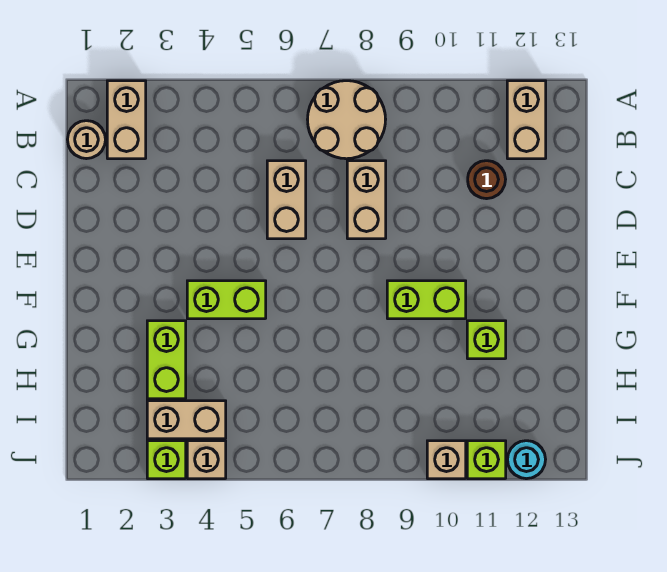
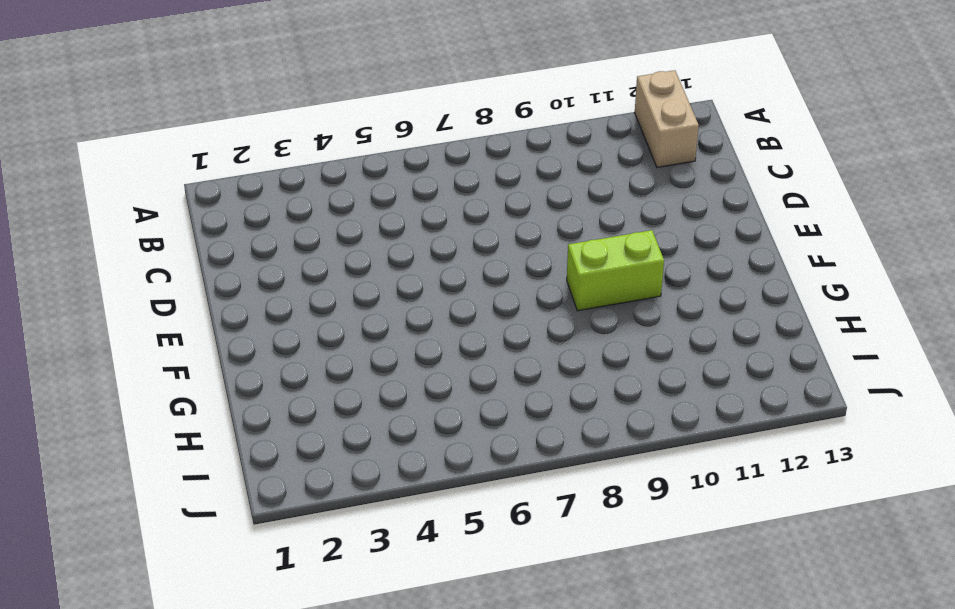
none -> tan brick A2:B2 level 1
none -> tan round brick A7:B8 level 1
none -> tan round brick B1 level 1

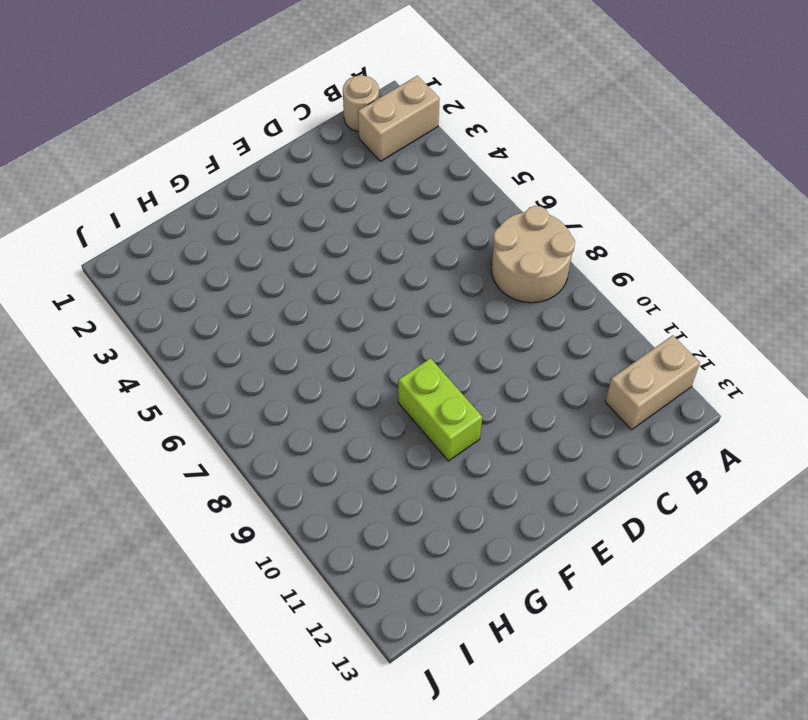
none -> tan brick C6:D6 level 1
none -> tan brick C8:D8 level 1
none -> brown round brick C11 level 1

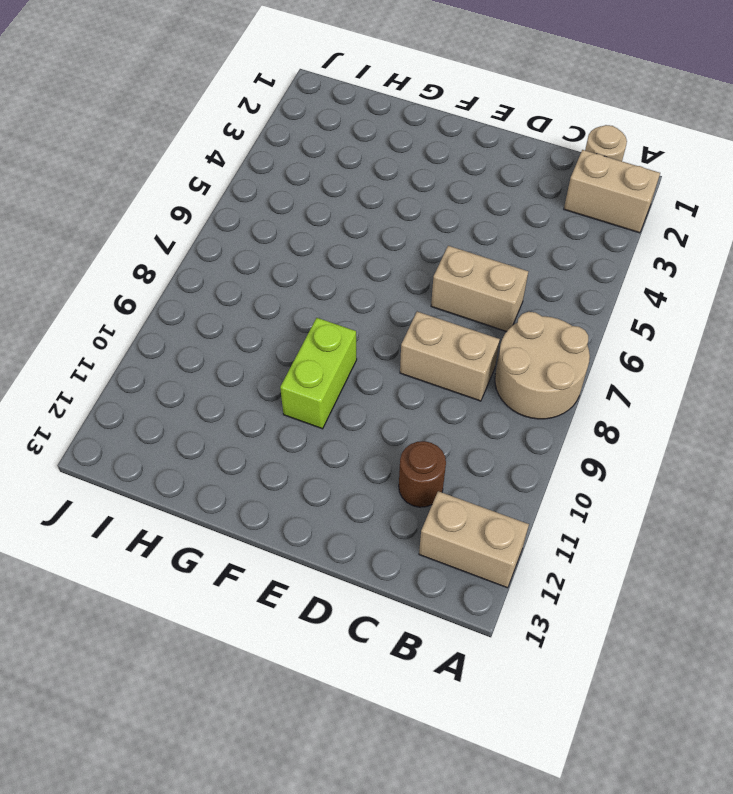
none -> lime brick F4:F5 level 1
none -> lime brick G3:H3 level 1
none -> lime brick G11 level 1

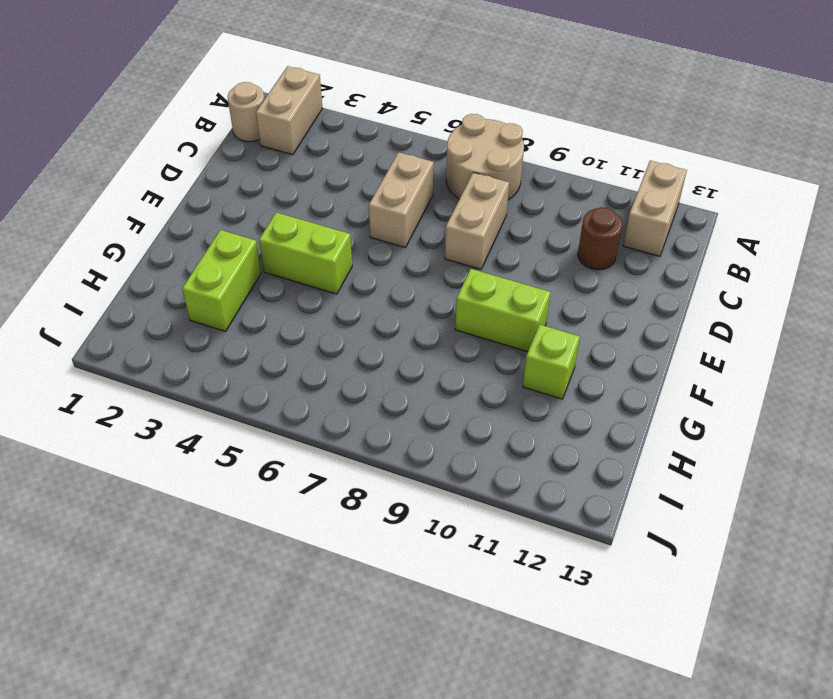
none -> tan brick I3:I4 level 1
none -> lime brick J3 level 1
none -> tan brick J4 level 1

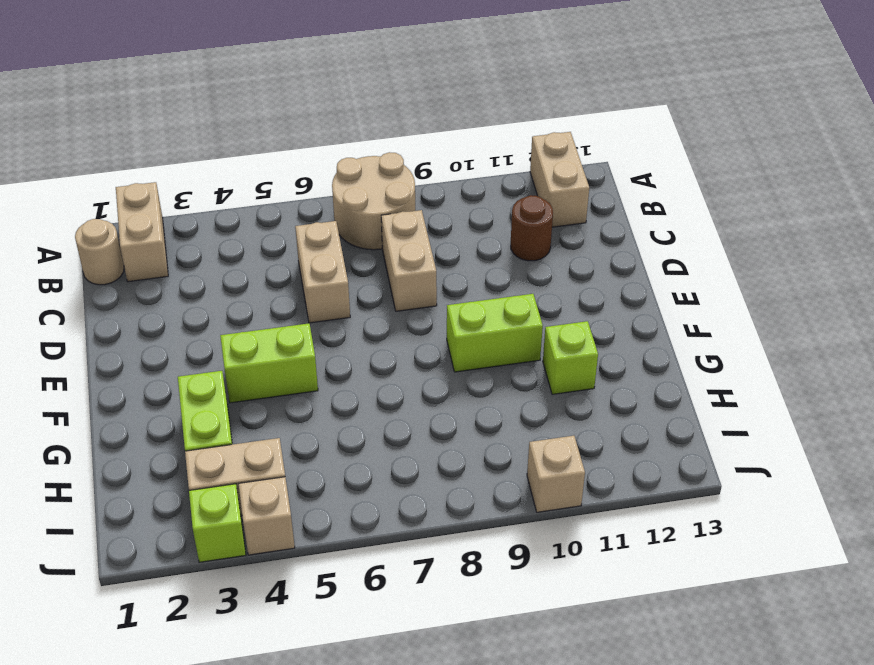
none -> lime brick J11 level 1
none -> cyan round brick J12 level 1

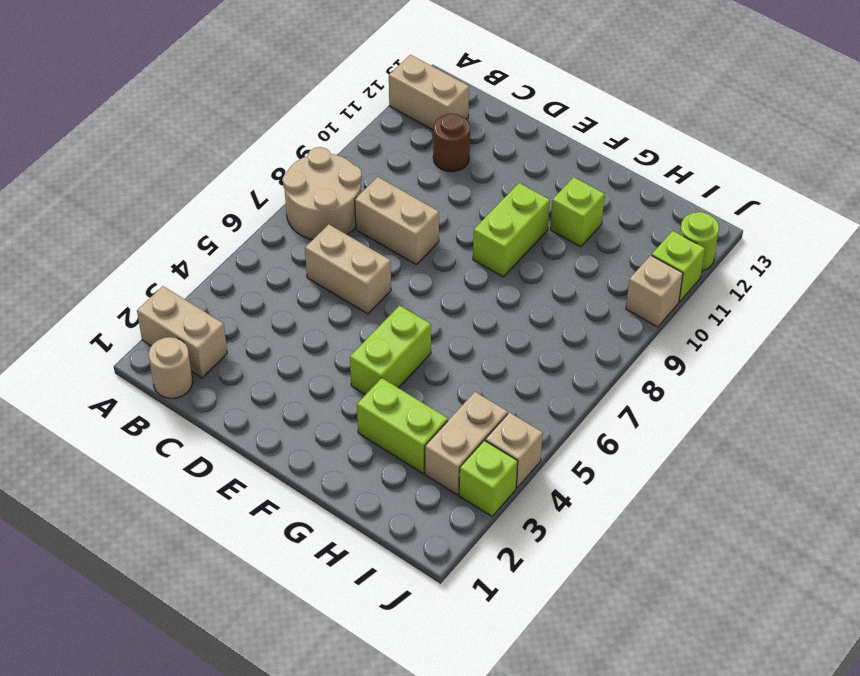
lime round brick J12 level 1 -> cyan round brick J12 level 1

